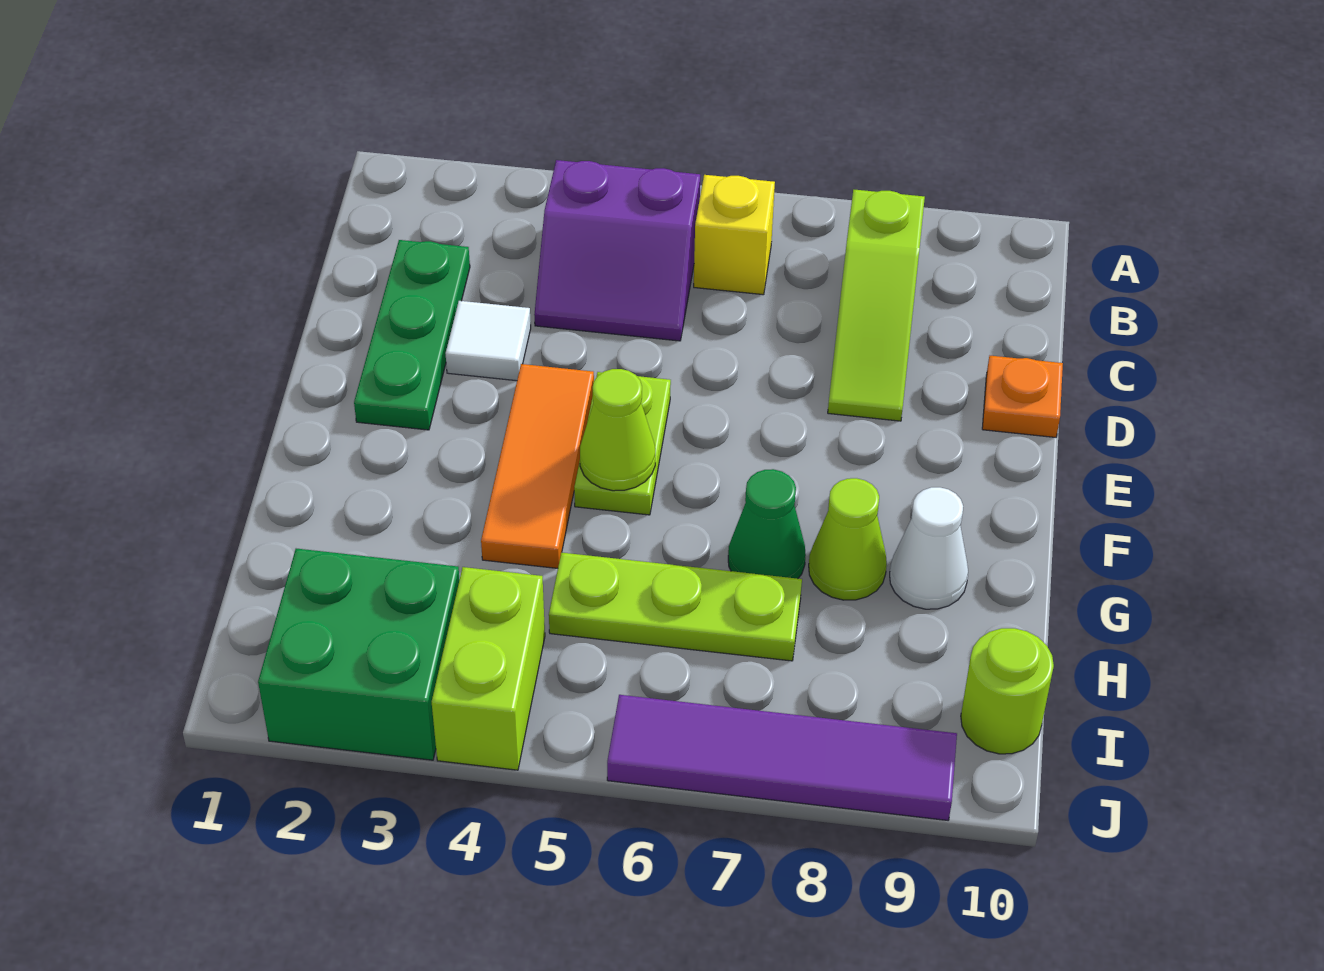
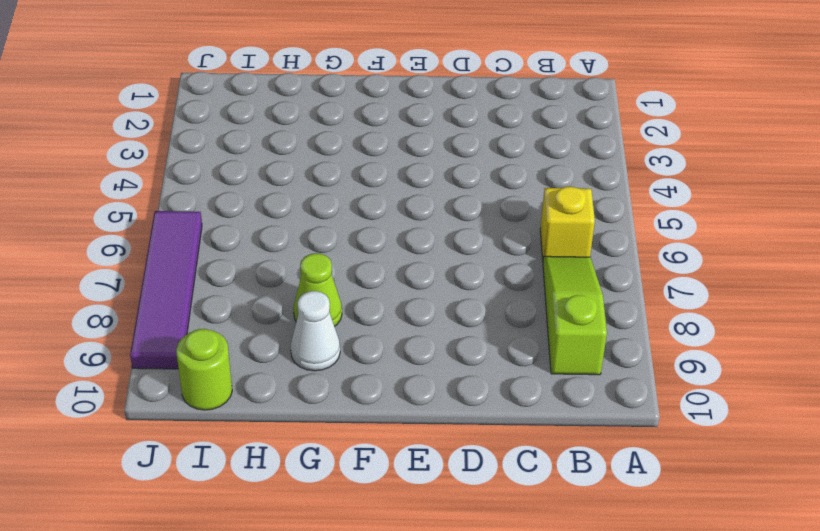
lime slope B7:B9 level 1 top 9 -> lime slope B8:D8 level 1 top B
none -> purple slope B4:C5 level 1 top B
none -> green plate C2:E2 level 1
none -> white tile D3 level 1

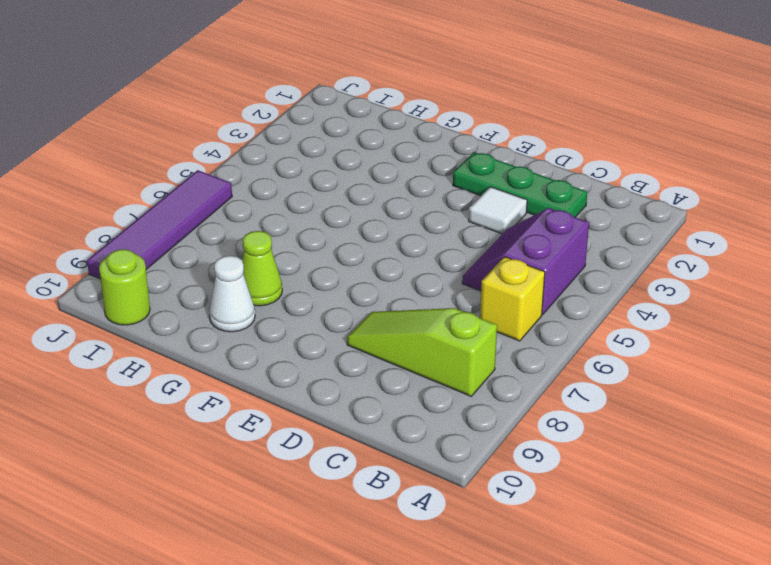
none -> orange plate D10 level 1
none -> orange tile E4:G4 level 1
none -> lime plate E5:F5 level 1

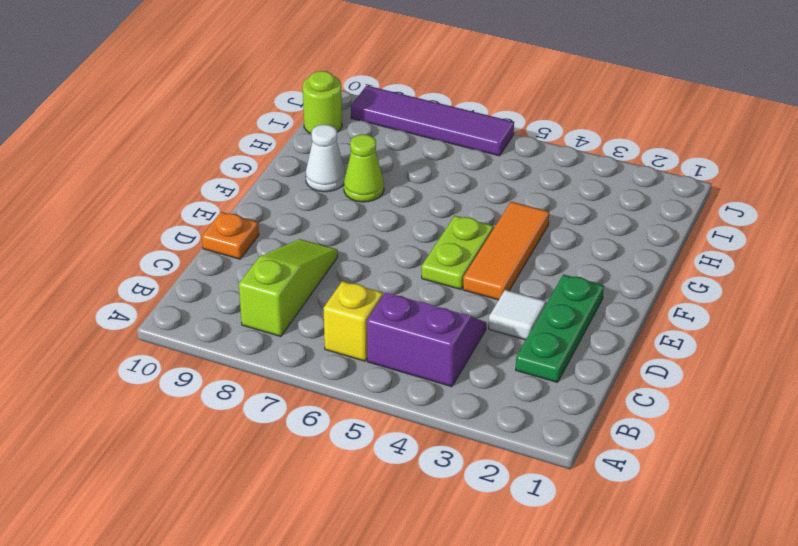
none -> green cone G7 level 1
none -> lime plate H5:H7 level 1
none -> green brick I2:J3 level 1

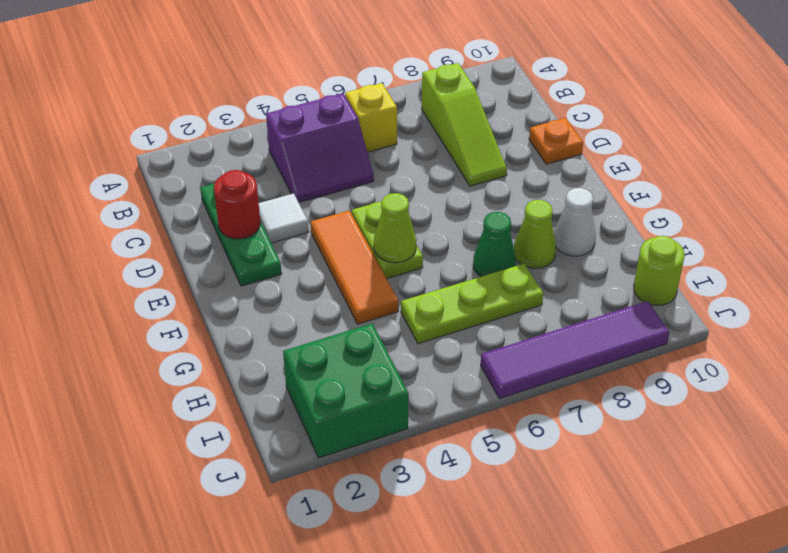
red round brick D2 level 2 -> none
none -> lime brick I4:J4 level 1

